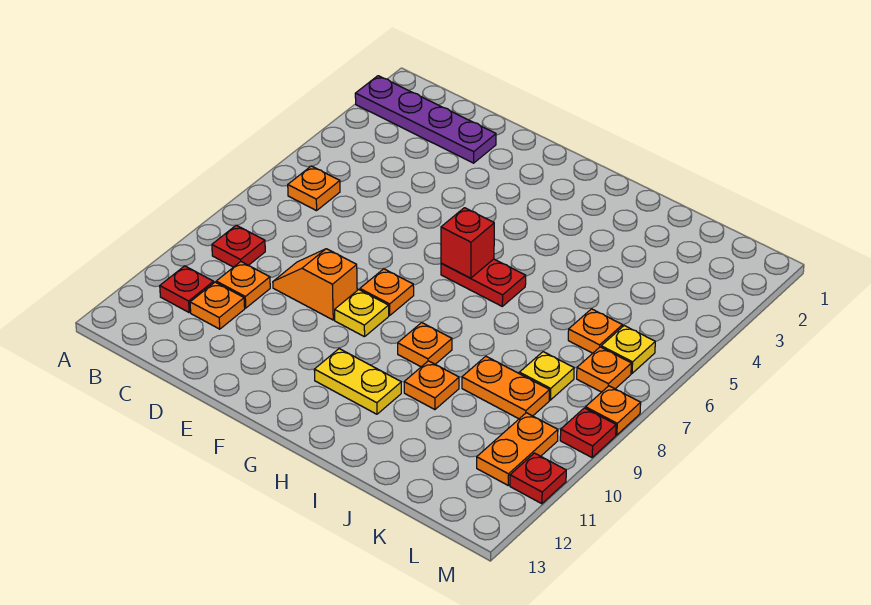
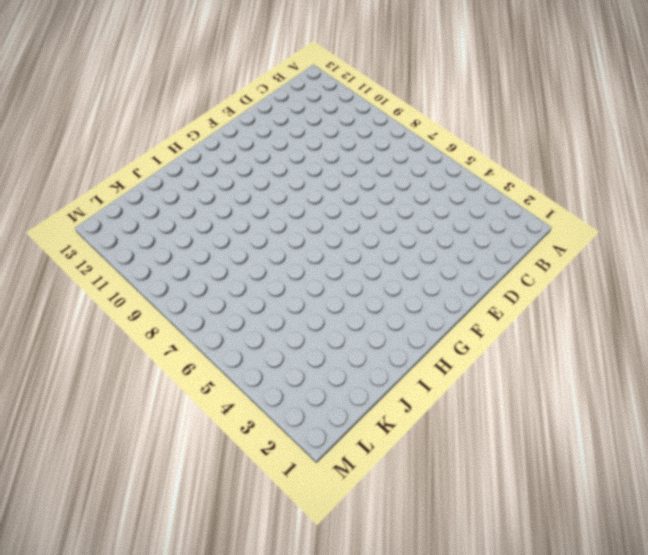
none -> purple plate A2:D2 level 1
none -> orange plate B6 level 1
none -> red plate B9 level 1

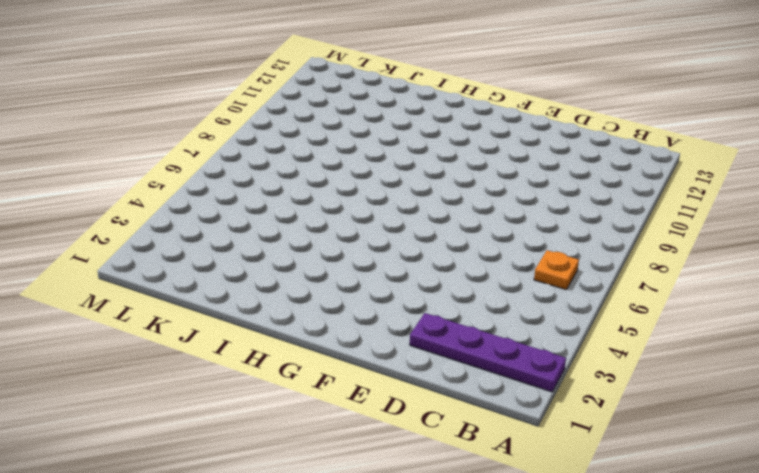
none -> red plate B9 level 1
none -> red plate B11 level 1
none -> orange plate C10 level 1

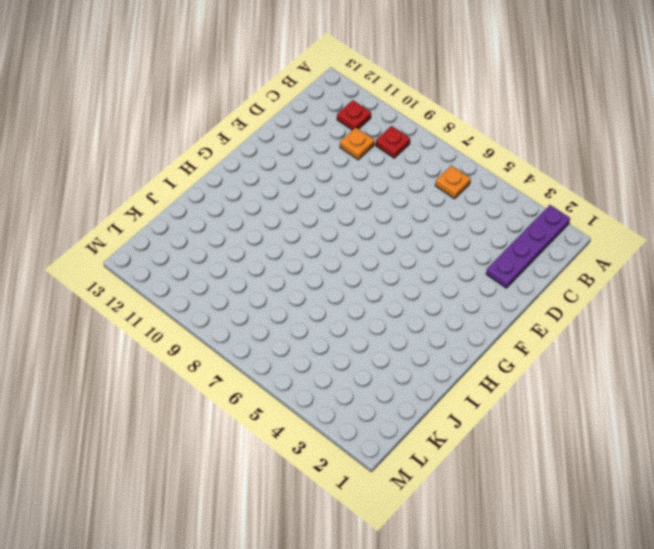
none -> orange plate C11 level 1
none -> orange slope D9:E9 level 1 top E
none -> orange plate F8 level 1

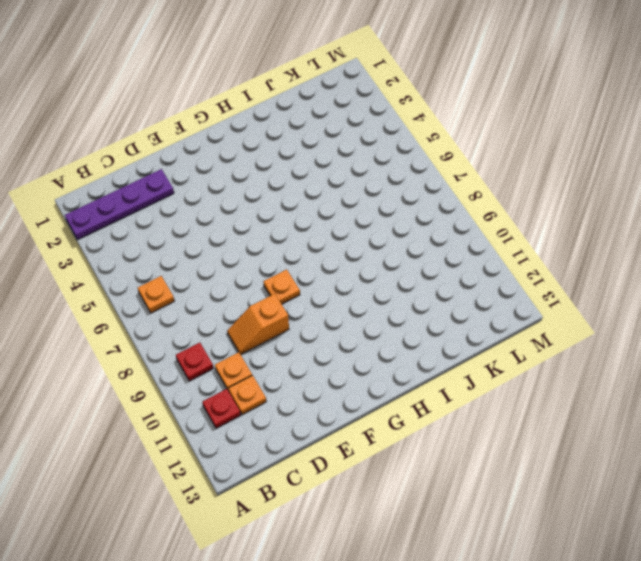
none -> yellow plate F9 level 1
none -> red plate G6:H6 level 1
none -> yellow plate G11:H11 level 1

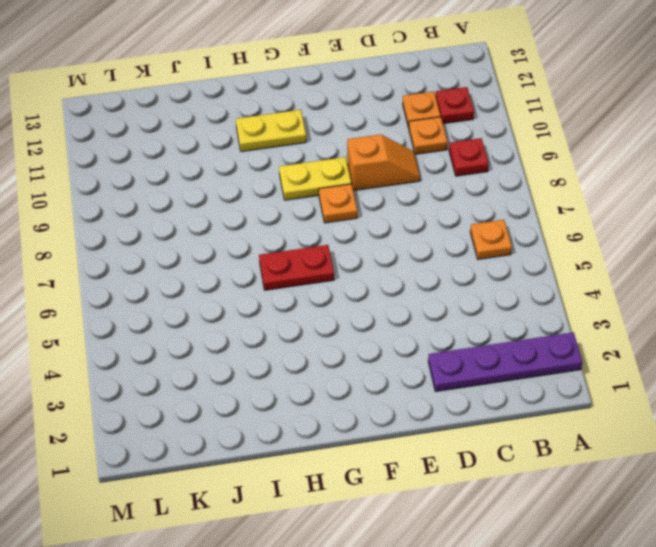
yellow plate F9:G9 level 1 -> yellow plate F9 level 1
none -> orange plate H9 level 1
none -> orange plate I10 level 1
none -> orange plate J9:K9 level 1

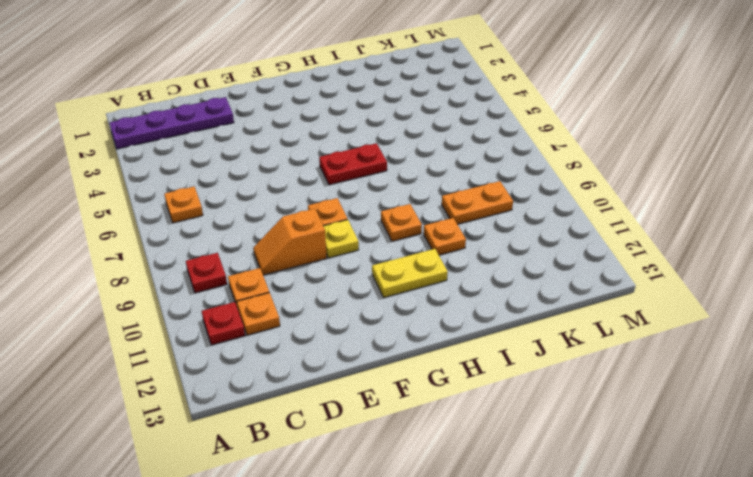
none -> orange plate K6 level 1
none -> yellow plate K8 level 1
none -> yellow plate L6 level 1

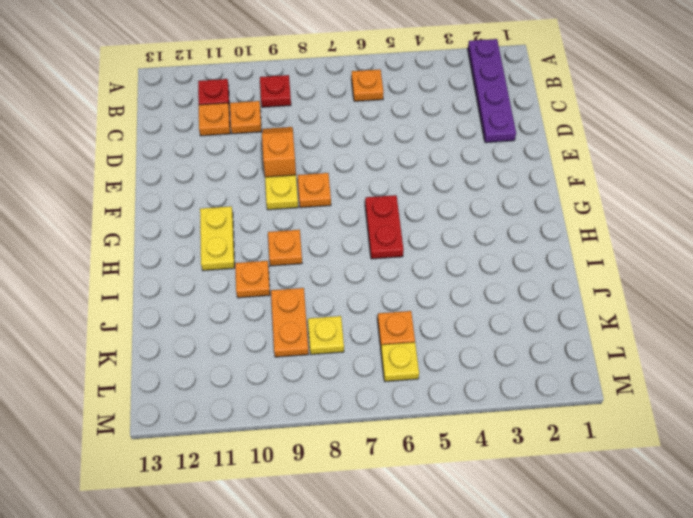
none -> orange plate L7 level 1
none -> orange plate L10:L11 level 1
none -> orange plate M8 level 1

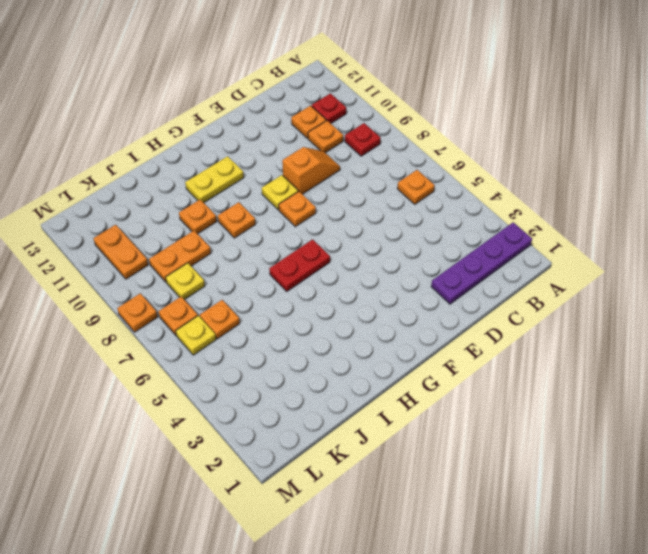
none -> red plate M9 level 1
none -> red plate M11 level 1
none -> red brick G6 level 2

